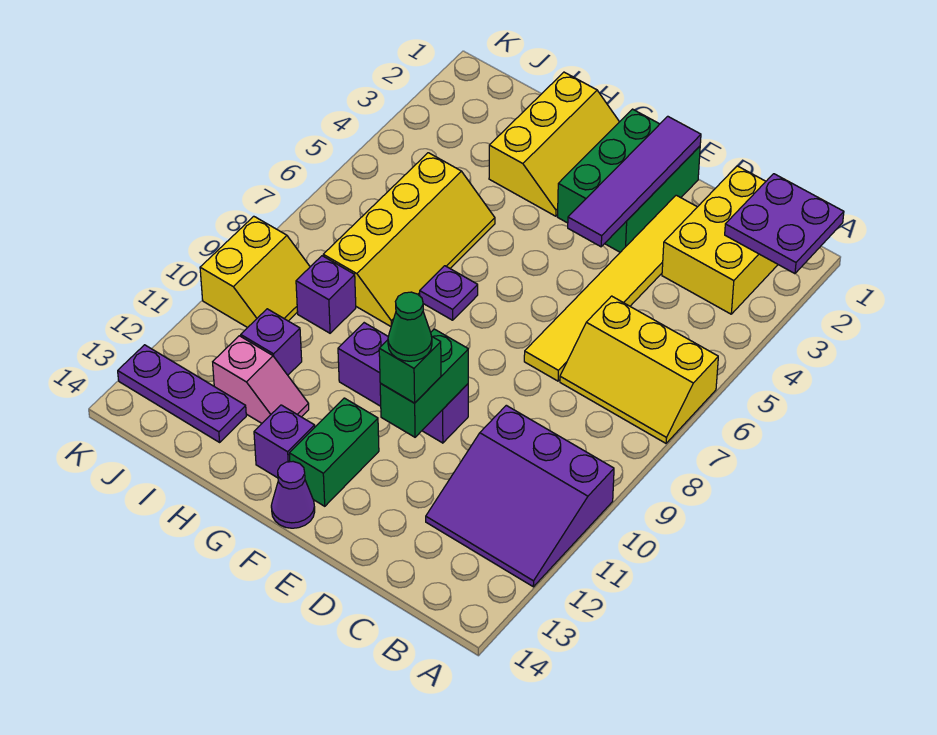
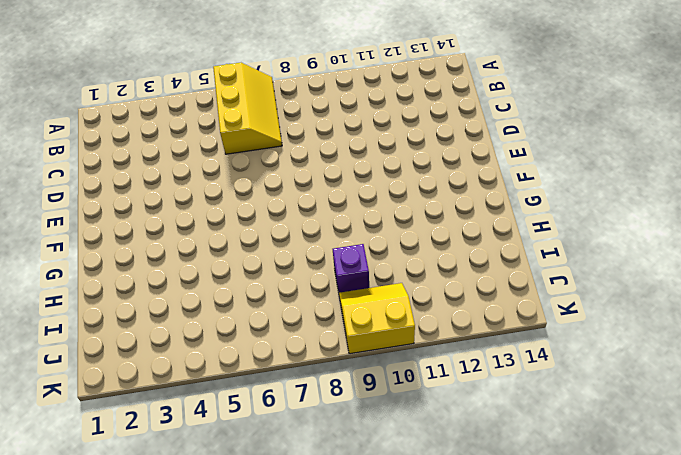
none -> purple slope A10:C12 level 1 top 10
none -> yellow brick B1:C3 level 1
none -> yellow tile D2:D7 level 1

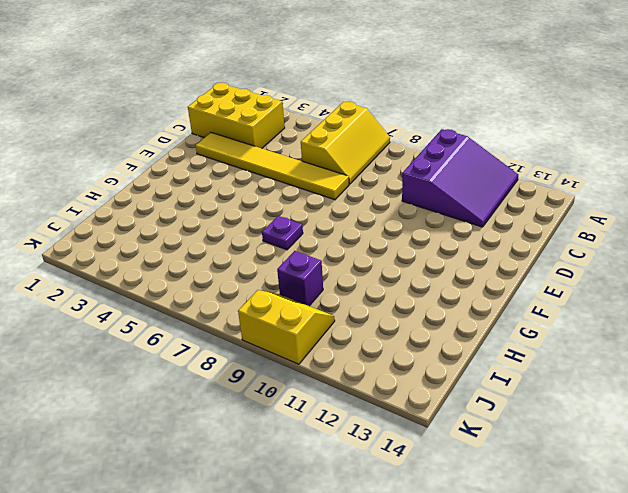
none -> green brick E1:F3 level 1
none -> purple brick E10:G10 level 1
none -> green brick F12:F13 level 1

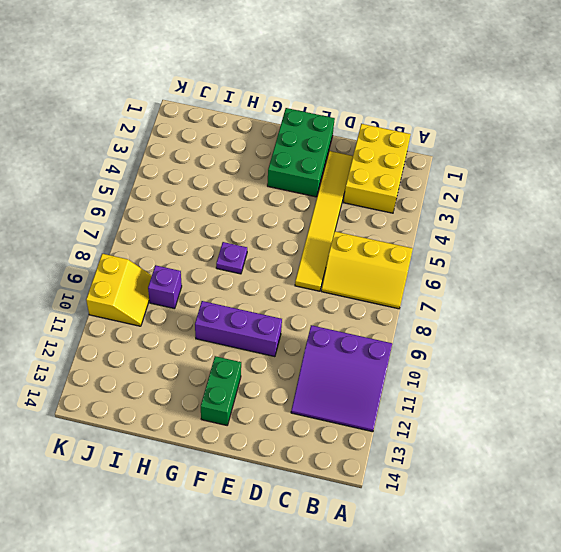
none -> purple cone F14 level 1
none -> yellow slope G1:H3 level 1 top H
none -> purple brick G13 level 1

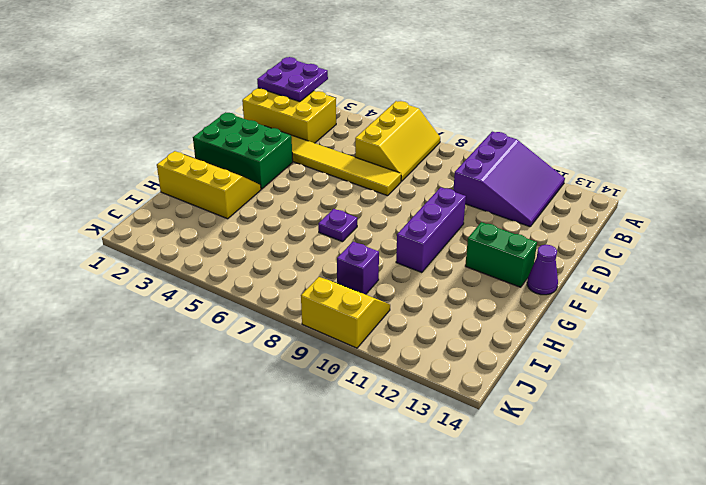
none -> purple brick G13 level 1
none -> yellow slope H5:I8 level 1 top I
none -> pink slope H12:I12 level 1 top I

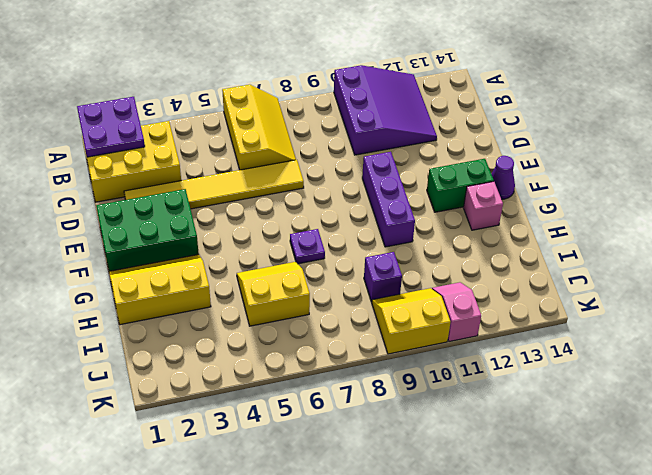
pink brick G13 level 1 -> purple brick G13 level 1
yellow slope H5:I6 level 1 top I -> yellow slope H5:I8 level 1 top I
pink slope J11:K11 level 1 top K -> pink slope H12:I12 level 1 top I
none -> purple brick I11 level 1
none -> purple plate I13:K13 level 1
none -> purple tile E1:E4 level 2

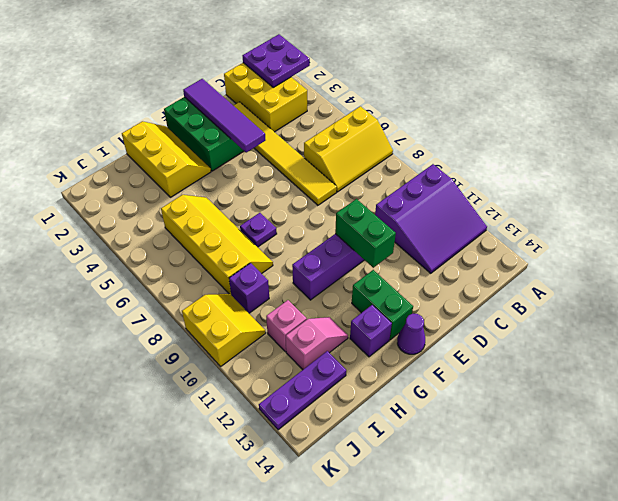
pink brick I11 level 1 -> purple brick I11 level 1
none -> green brick E11 level 3
none -> green cone E11 level 4

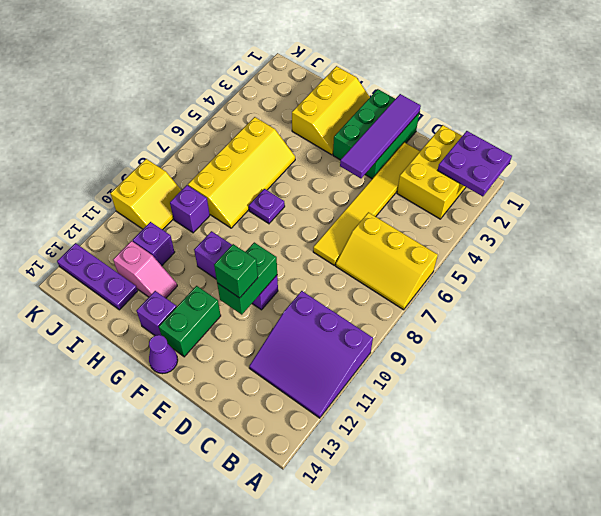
none -> green cone E11 level 4

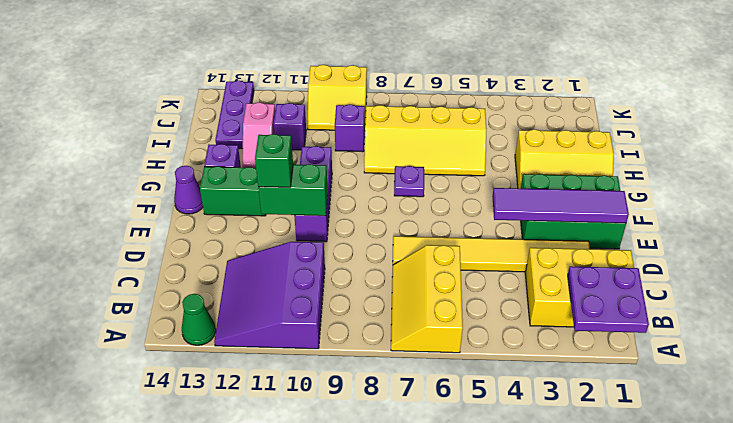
green cone A13 level 1 -> green cone E11 level 4

